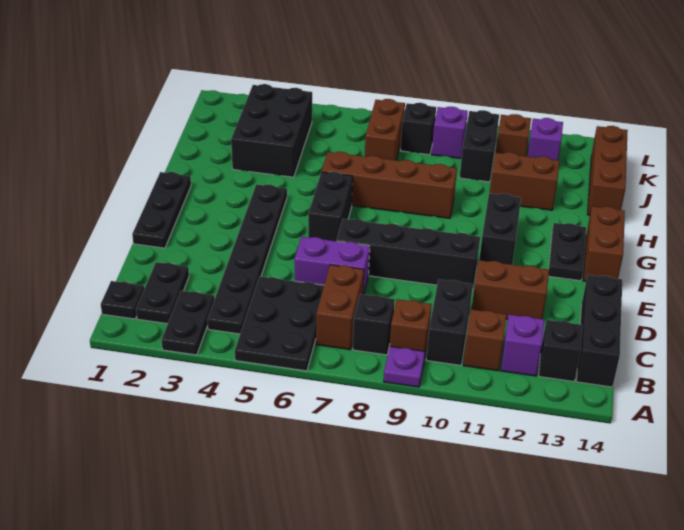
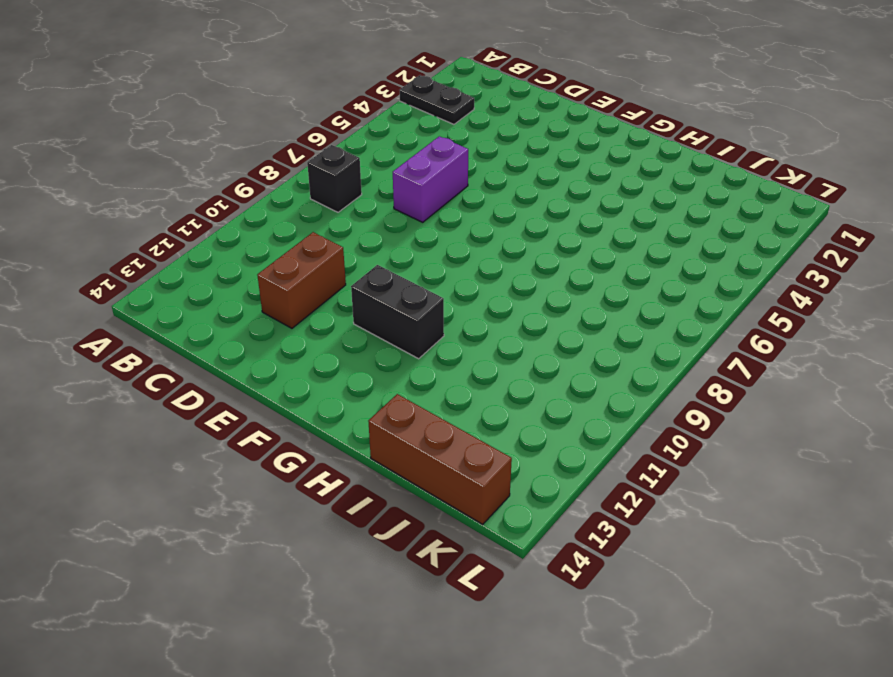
none -> black plate A5:C6 level 1
none -> purple plate A9 level 1
none -> black plate B1 level 1
none -> black plate B2:C2 level 1

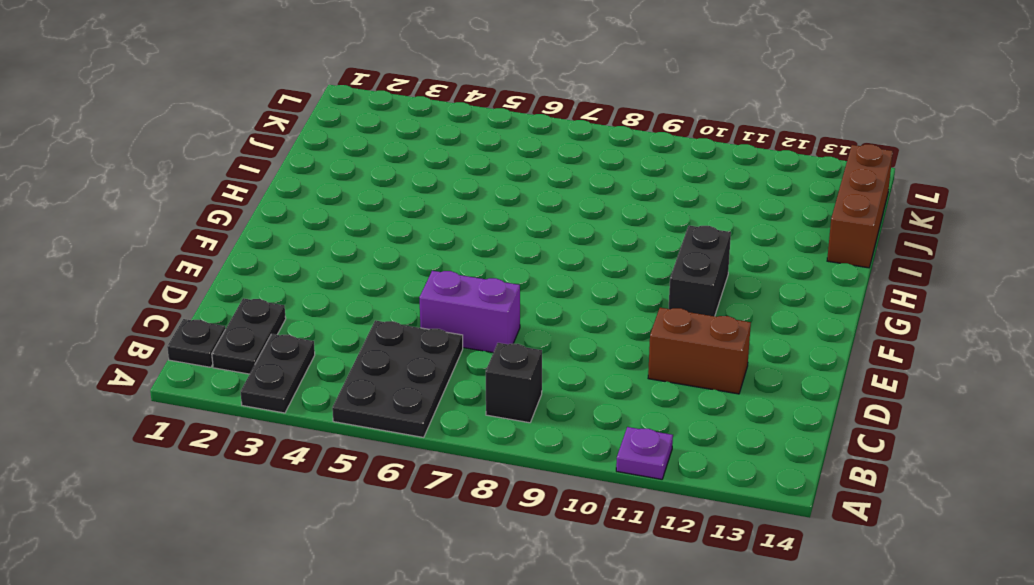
purple plate A11 level 1 -> purple plate A9 level 1
none -> black plate B4:G4 level 1
none -> brown brick B7:C7 level 1
none -> brown brick B9 level 1
none -> black brick B10:C10 level 1

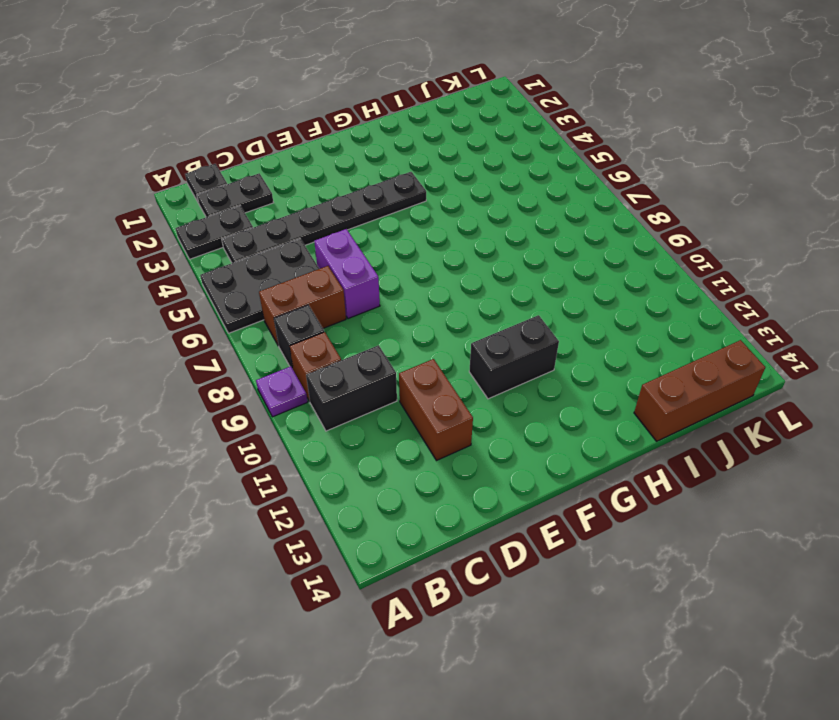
none -> brown brick B11 level 1
none -> purple brick B12 level 1
none -> black brick B13 level 1
none -> black brick B14:D14 level 1

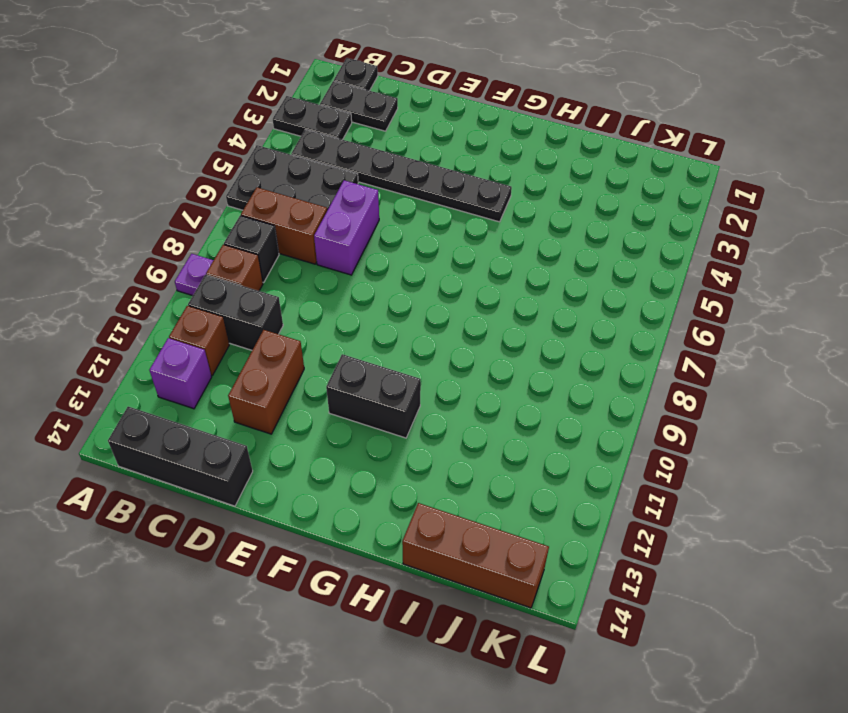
none -> black brick B13 level 1
none -> black plate E1:G1 level 1
none -> black brick E7:E10 level 1
none -> black brick F6:G6 level 1

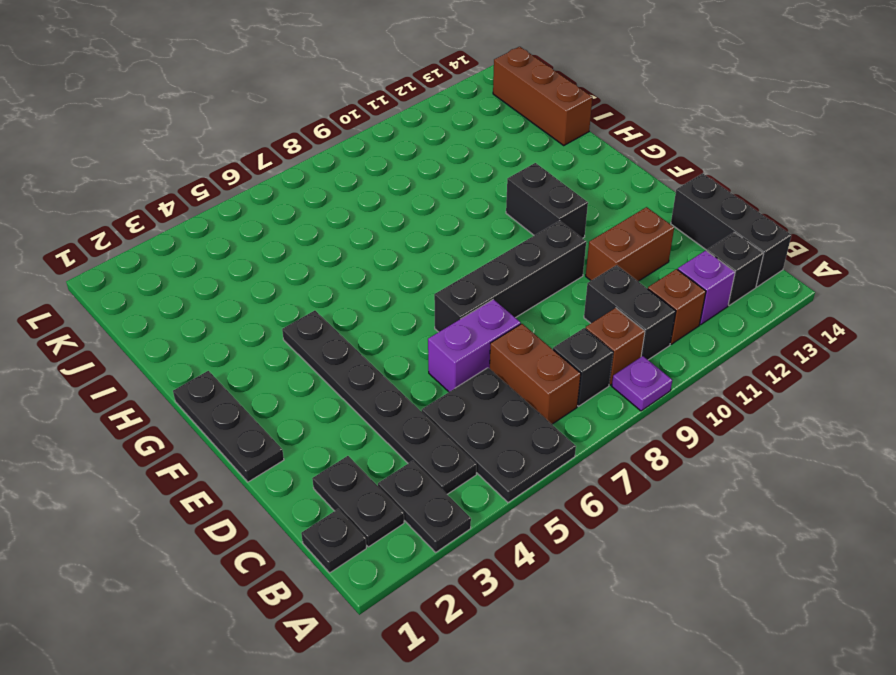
none -> black brick F6:G6 level 1
none -> black plate F13:G13 level 1
none -> brown brick F14:G14 level 1
none -> brown brick H6:H9 level 1

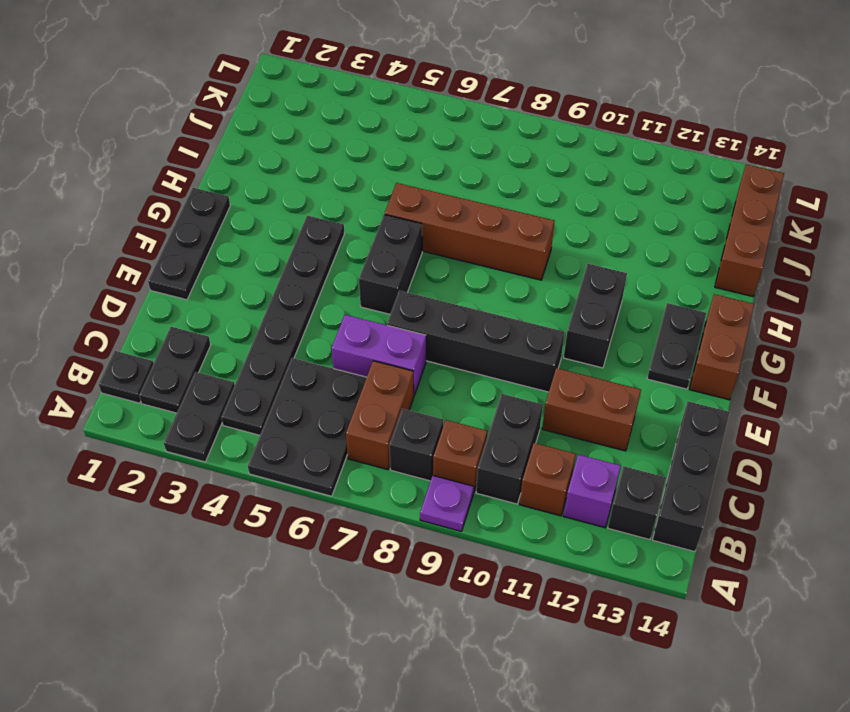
none -> black brick I3:K4 level 1
none -> brown brick I11:I12 level 1
none -> brown brick J7:K7 level 1
none -> black brick J10:K10 level 1

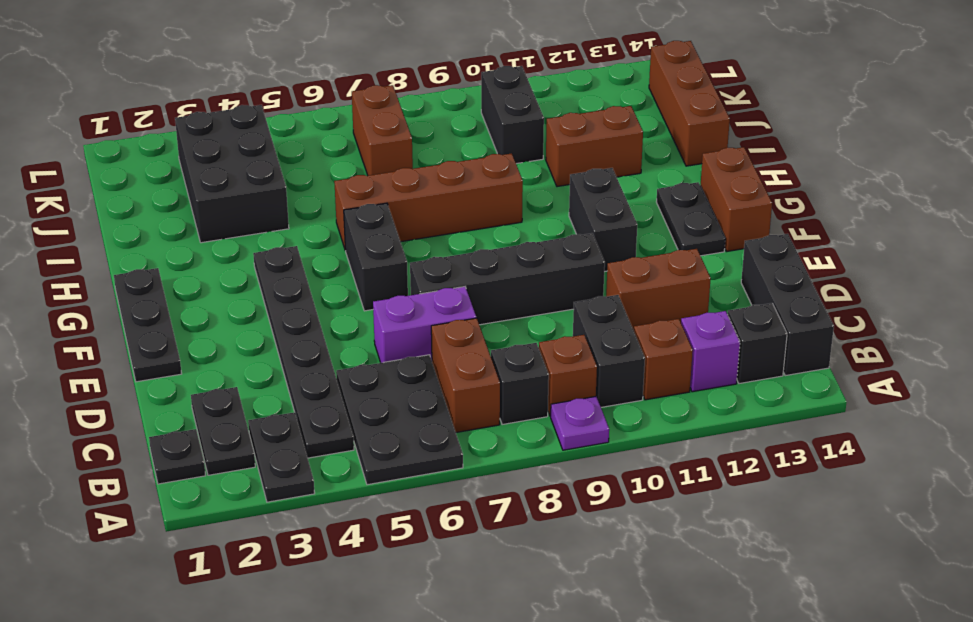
none -> black brick K8 level 1
none -> purple brick K9 level 1
none -> brown brick K11 level 1
none -> purple brick K12 level 1

